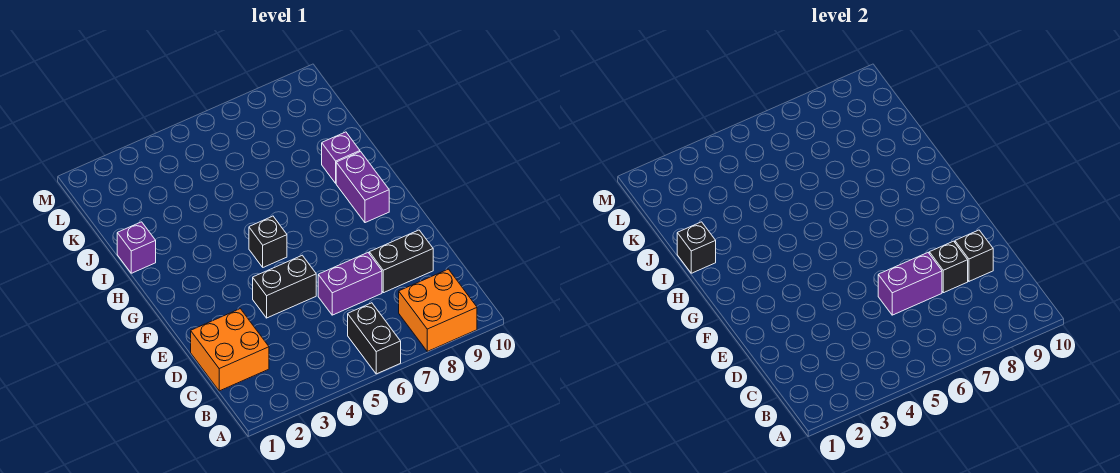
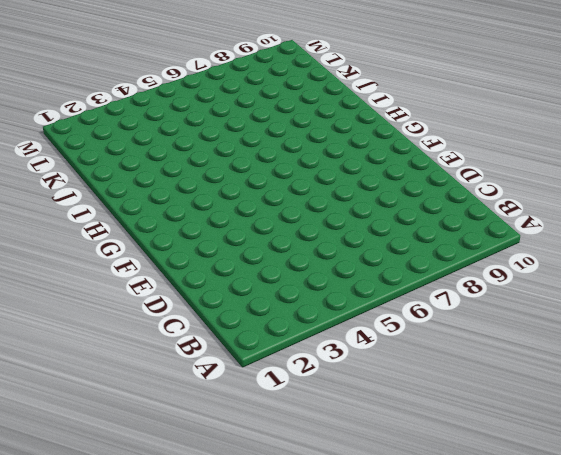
none -> black brick A6:B6 level 1
none -> orange brick A8:B9 level 1
none -> orange brick C1:D2 level 1

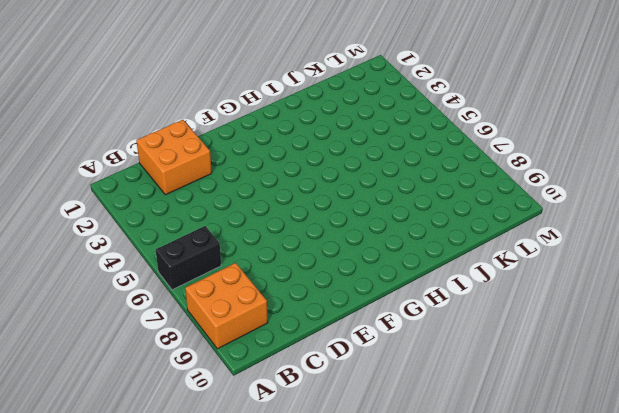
none -> purple brick D6:D7 level 1
none -> black brick D8:D9 level 1
none -> black brick E4:E5 level 1

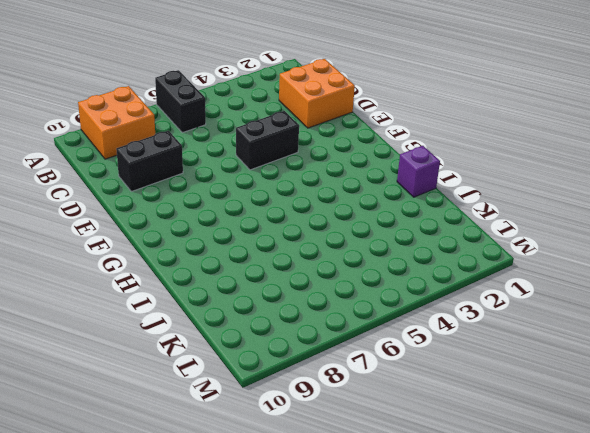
none -> purple brick D6:D7 level 1
none -> black brick G5 level 1
none -> purple brick G9:H9 level 1

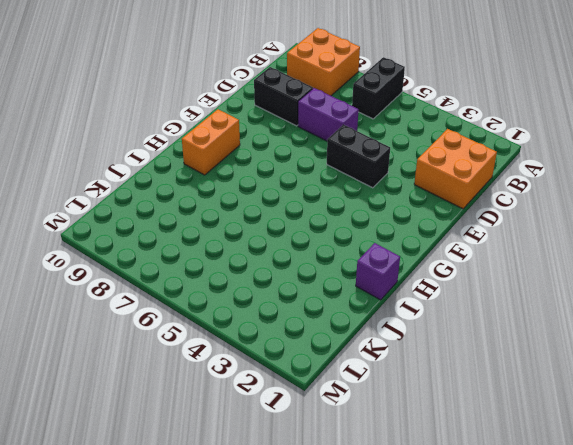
orange brick G9:H9 level 1 -> purple brick G9:H9 level 1
none -> black brick G5 level 1
none -> purple brick I9 level 1
none -> purple brick D6:D7 level 2

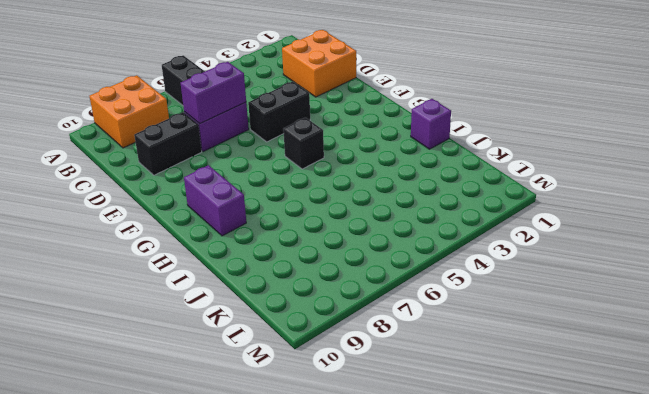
none -> purple brick I9 level 1
none -> black brick D8 level 2
none -> black brick D9 level 2

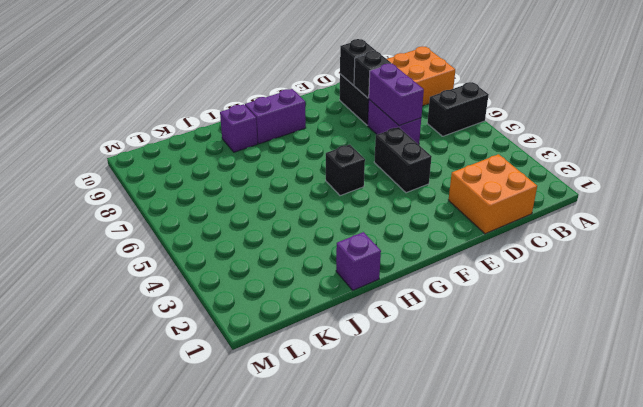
none -> black brick I1 level 2

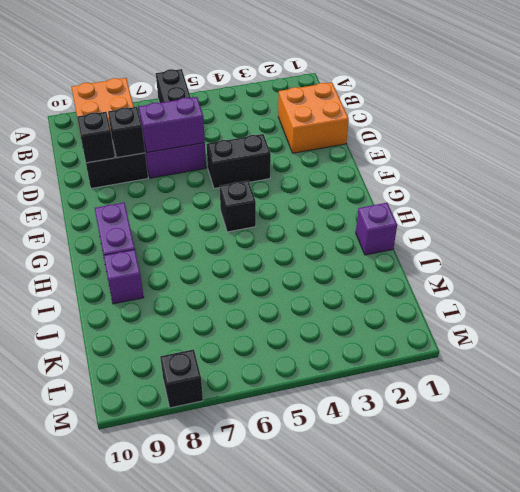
black brick M8 level 1 -> black brick I1 level 2

